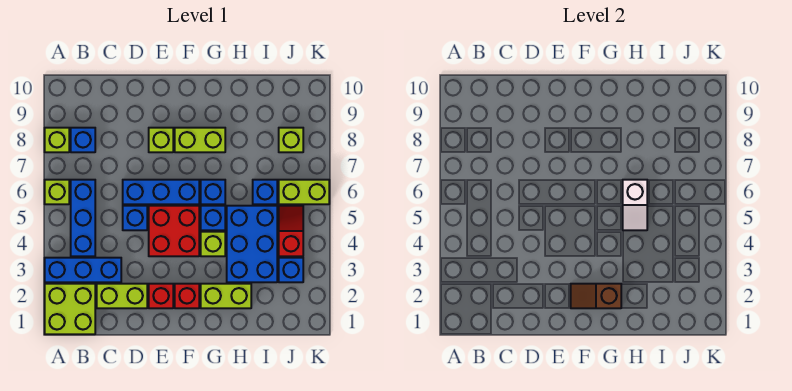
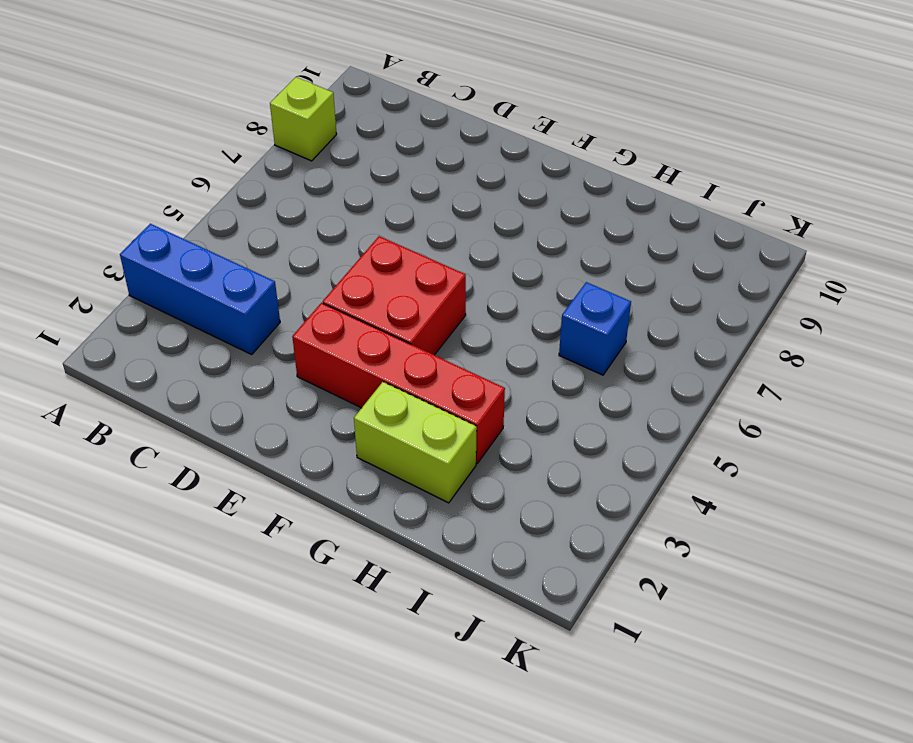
red brick E3:H3 level 1 -> blue brick H3:I5 level 1
none -> lime brick A1:B2 level 1
none -> lime brick A6 level 1
none -> blue brick B4:B6 level 1

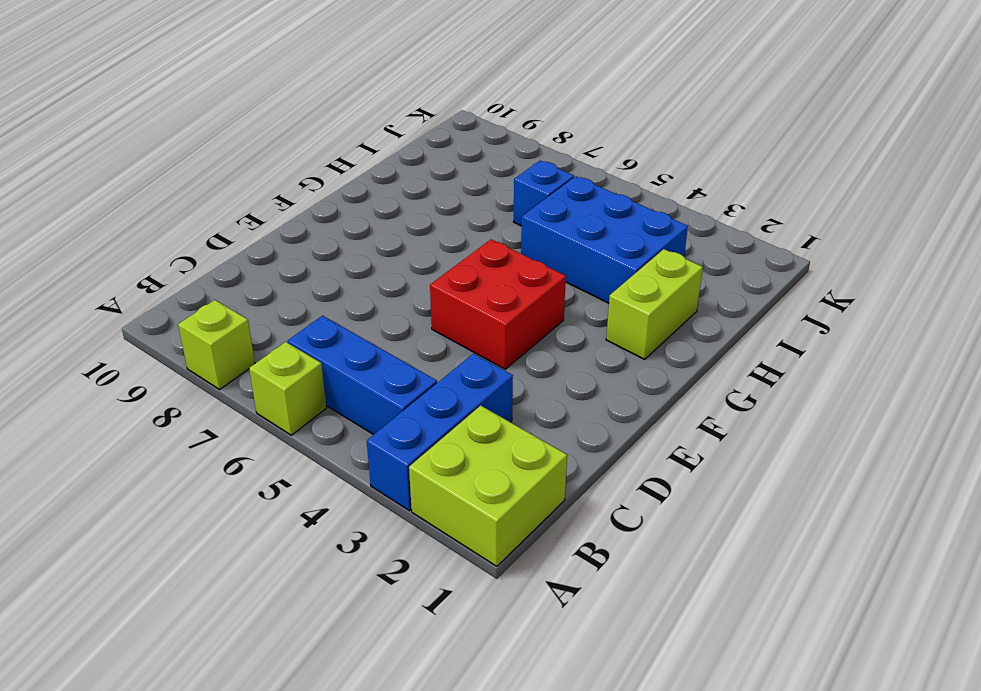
none -> blue brick B8 level 1
none -> lime brick C2:D2 level 1
none -> blue brick D5 level 1

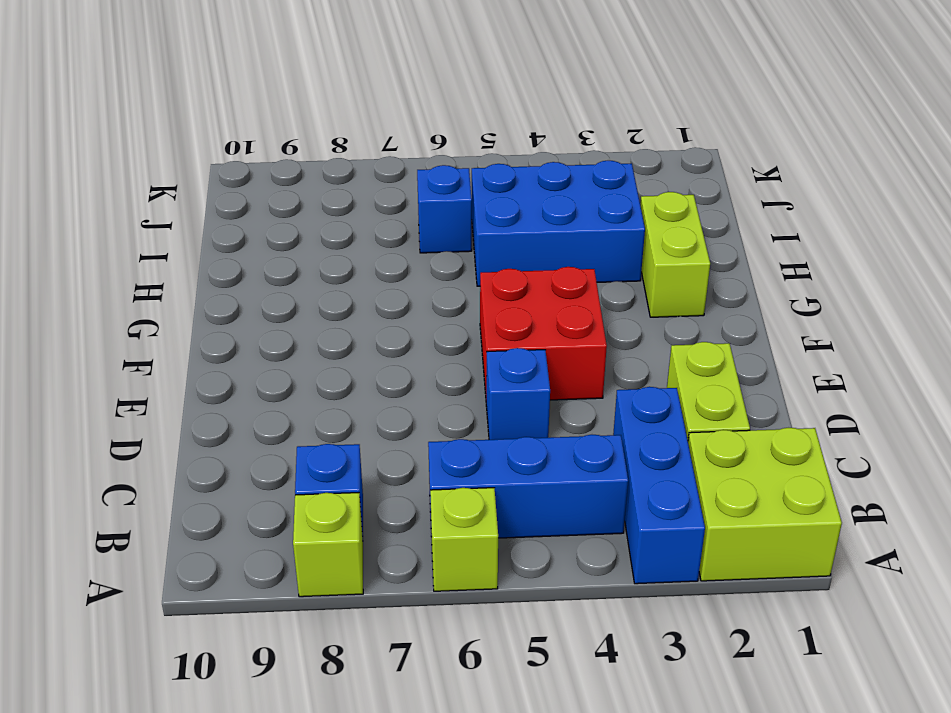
none -> blue brick D6:F6 level 1
none -> red brick E2 level 1
none -> lime brick E8 level 1

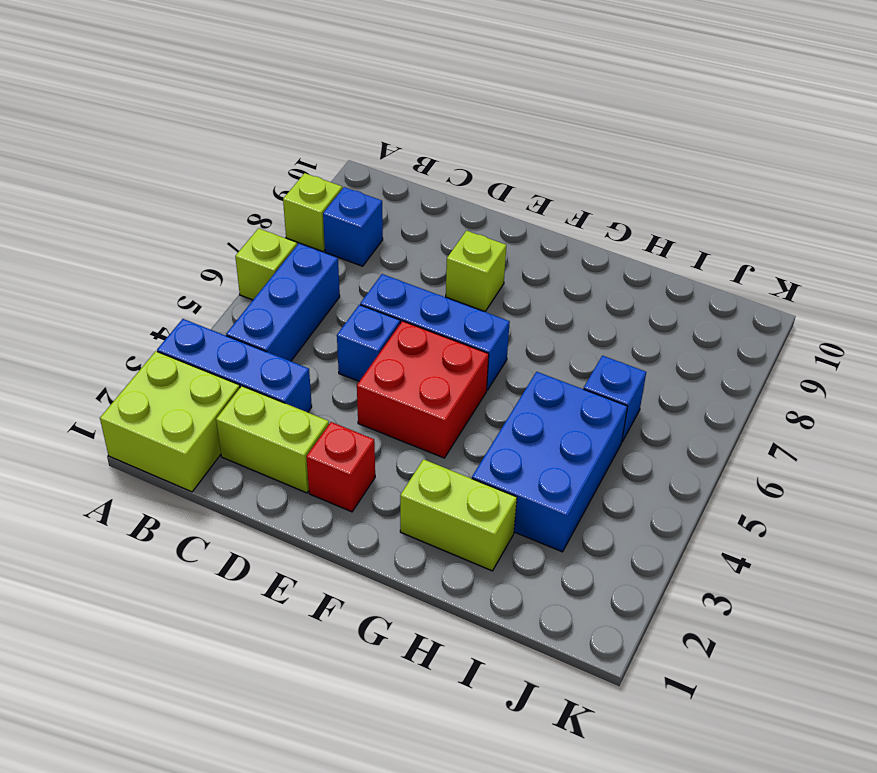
none -> red brick F2 level 1
none -> lime brick F8:G8 level 1
none -> lime brick G4 level 1

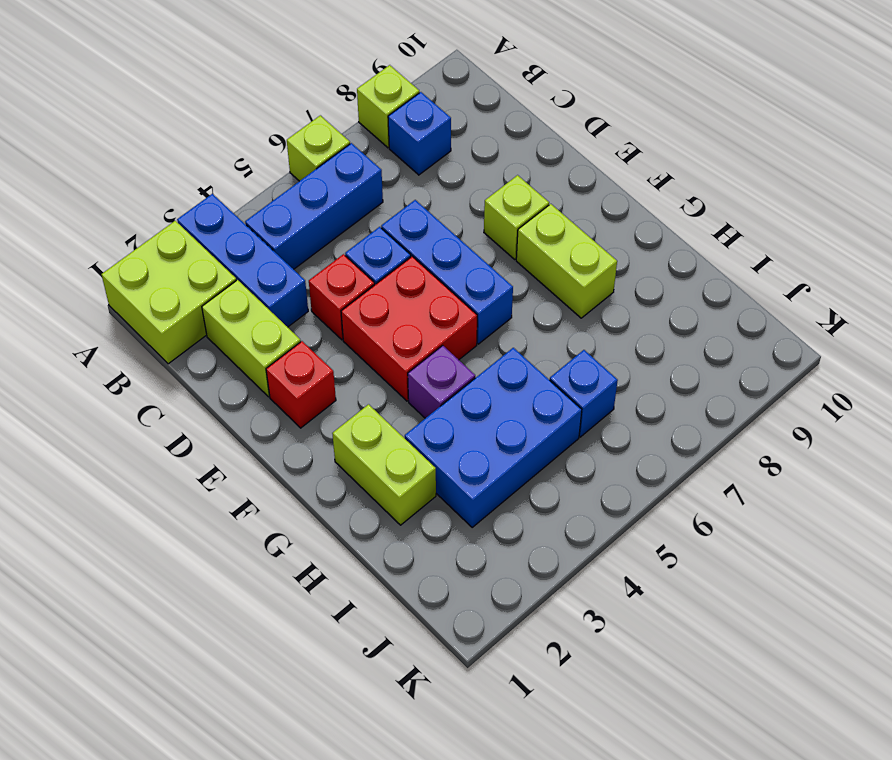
red brick D4 level 1 -> red brick F2 level 1
purple brick G4 level 1 -> lime brick G4 level 1
none -> blue brick G5 level 1
none -> blue brick G6 level 1
none -> blue brick J3 level 1

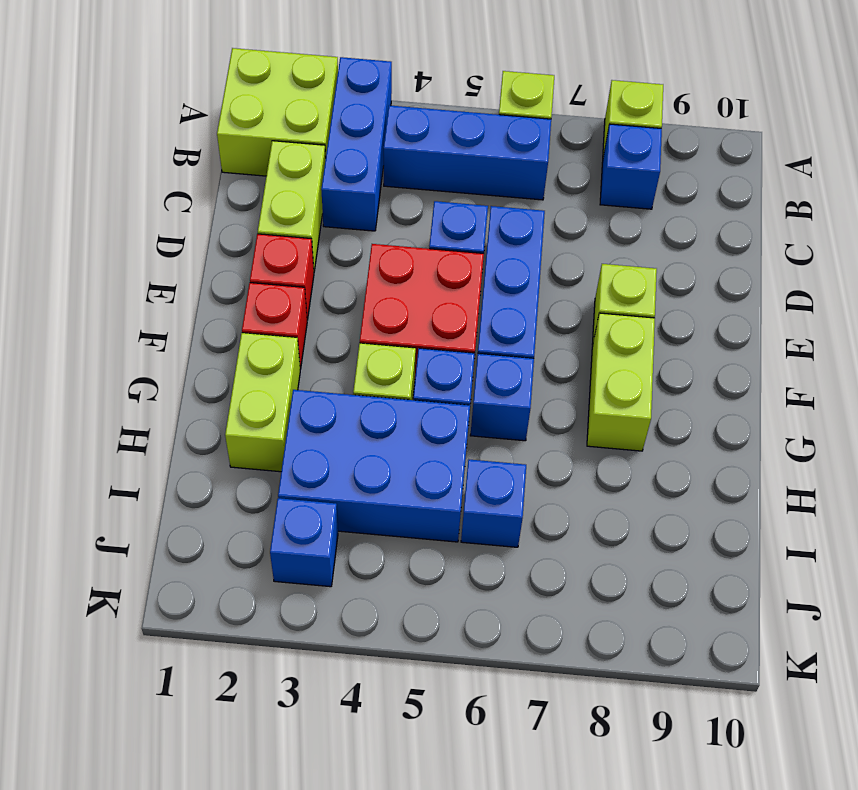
none -> red slope J4:J5 level 1 top 4
none -> lime brick J6:K6 level 1
none -> lime brick J8 level 1

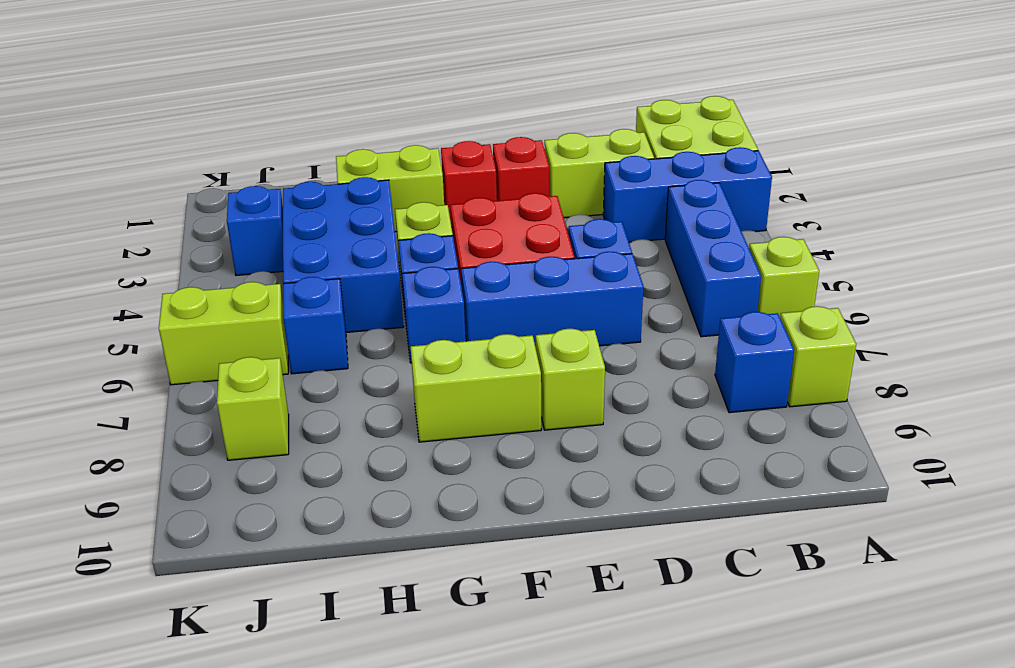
none -> red slope J4:J5 level 1 top 4
none -> brown slope F2:G2 level 2 top G
none -> white slope H5:H6 level 2 top 6

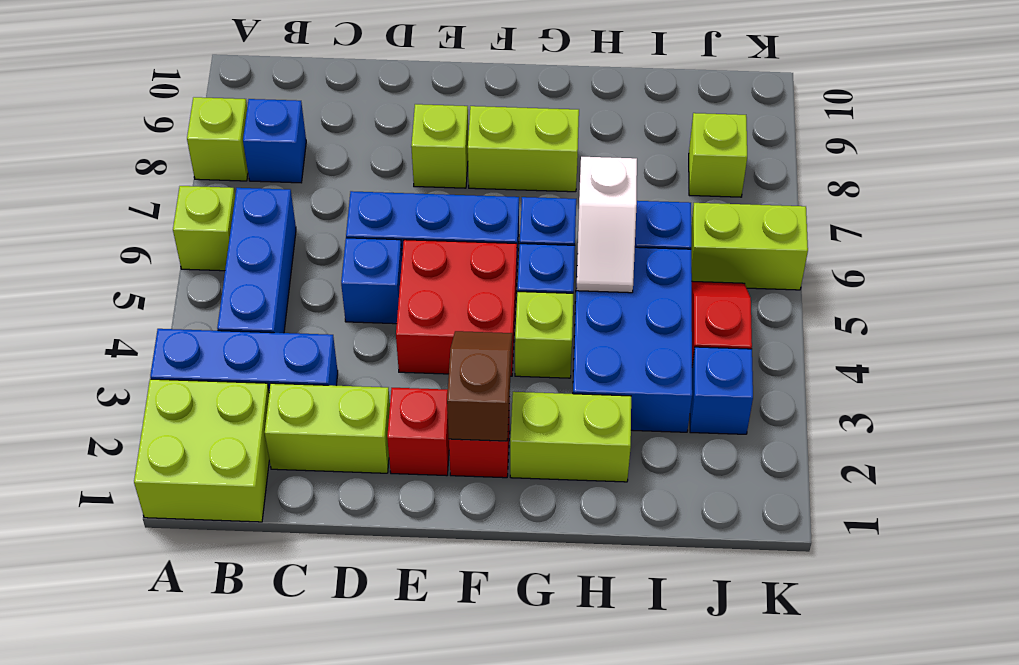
brown slope F2:F3 level 2 top 2 -> brown slope F2:G2 level 2 top G

